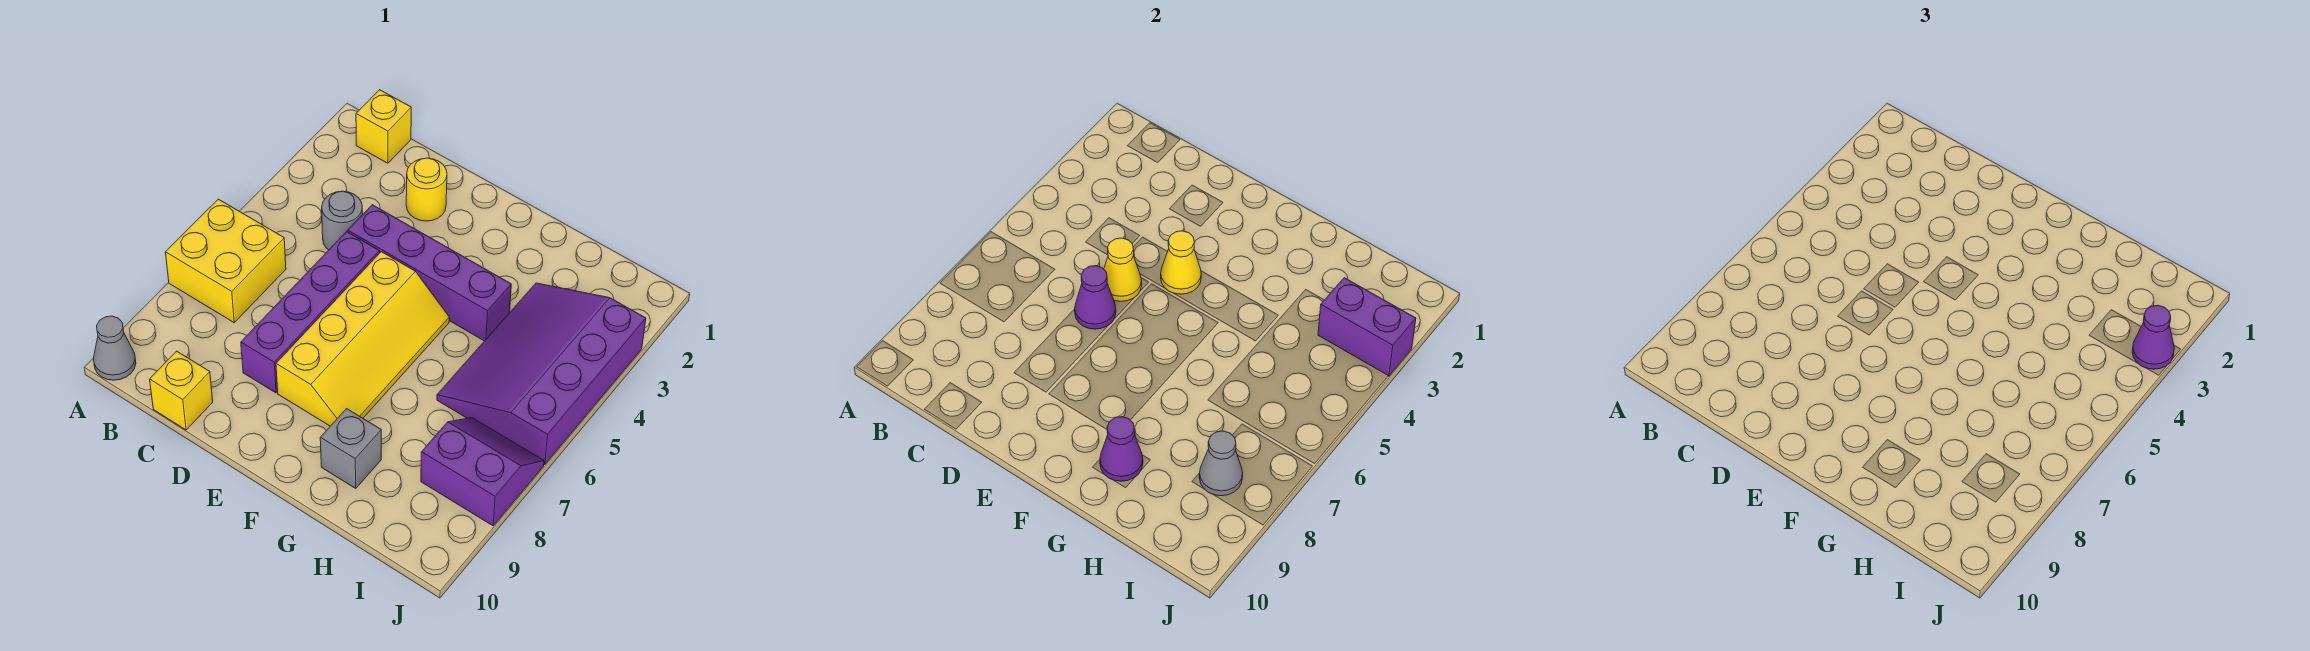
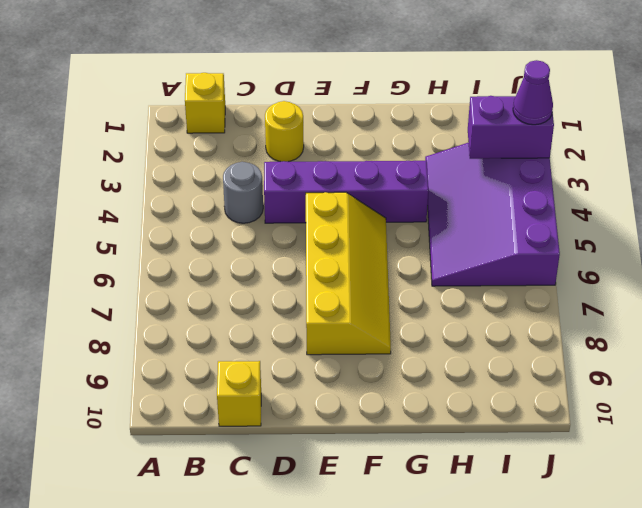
none -> yellow brick A6:B7 level 1
none -> grey cone A10 level 1
none -> purple brick D5:D8 level 1

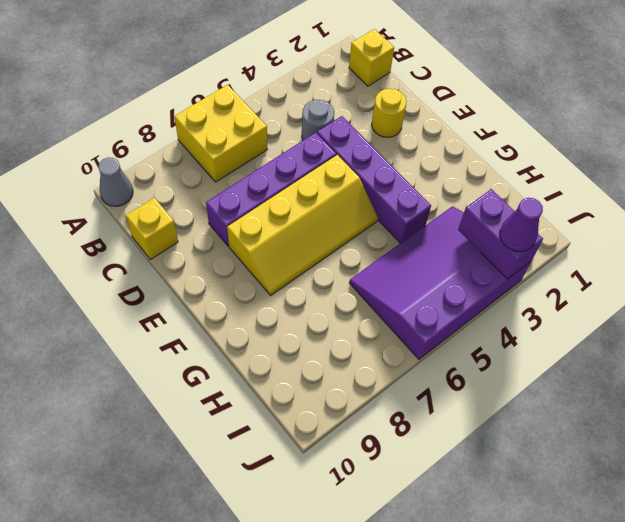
none -> grey brick G9 level 1
none -> purple slope I7:J8 level 1 top 8
none -> yellow cone D5 level 2

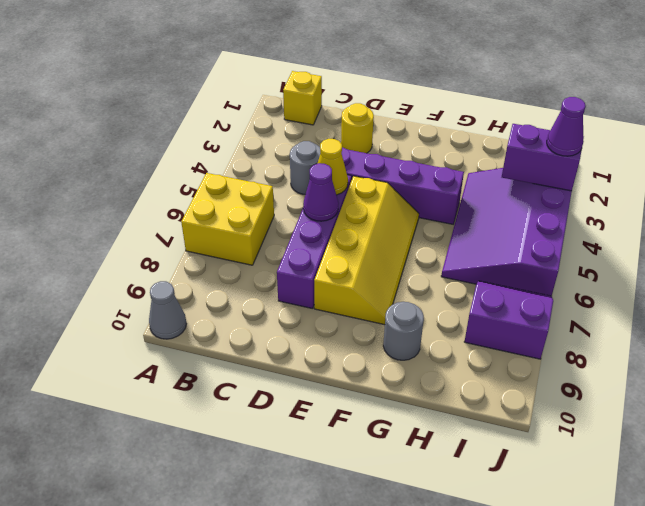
grey round brick G9 level 1 -> grey brick G9 level 1
none -> yellow brick C10 level 1
none -> yellow cone E4 level 2
none -> purple cone G9 level 2

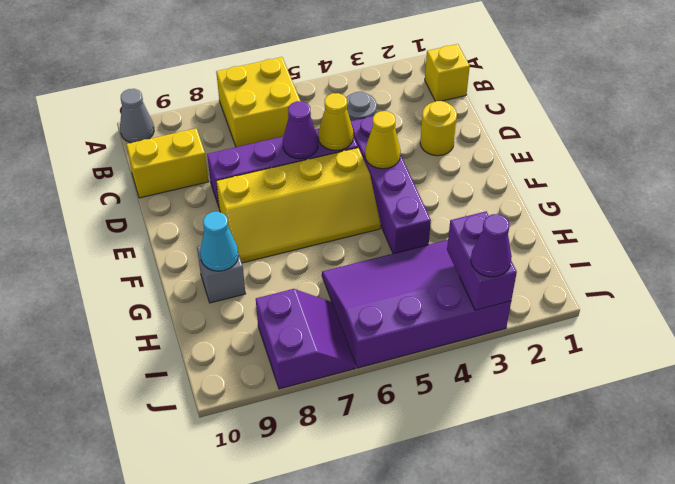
yellow brick C9:C10 level 1 -> yellow brick C10 level 1
cyan cone G9 level 2 -> purple cone G9 level 2
none -> grey cone I8 level 2

